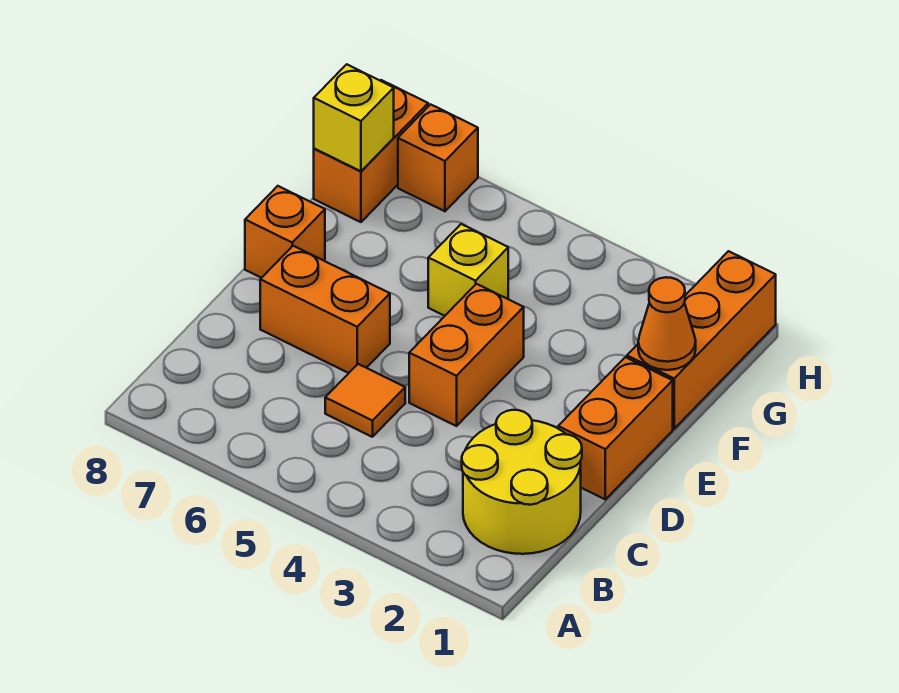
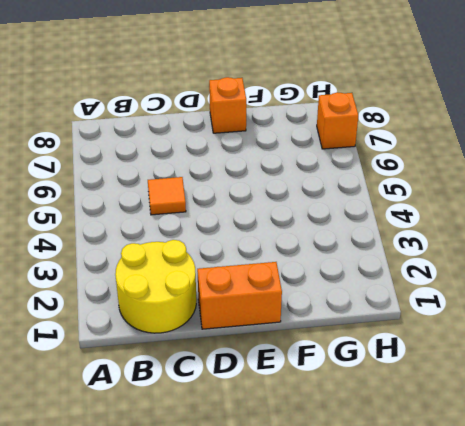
none -> orange brick D4:E4 level 1
none -> orange brick D6:D7 level 1
none -> orange brick F1:H1 level 1

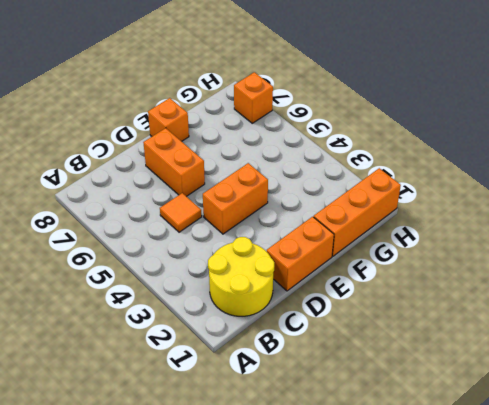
none -> yellow brick F5 level 1
none -> orange brick G8:H8 level 1
none -> orange cone F1 level 2

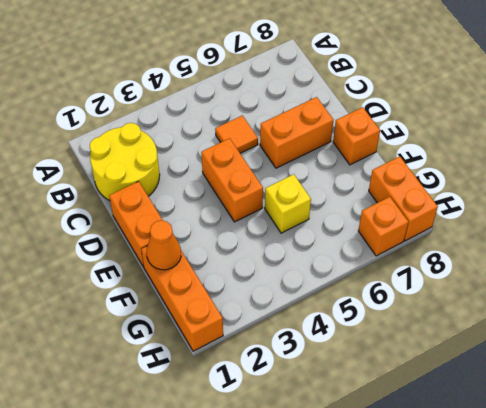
none -> yellow brick G8 level 2

